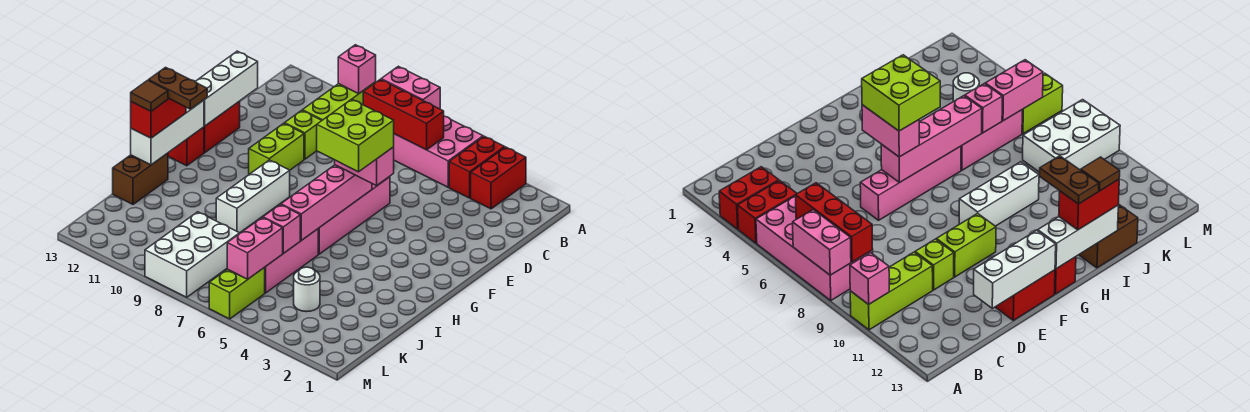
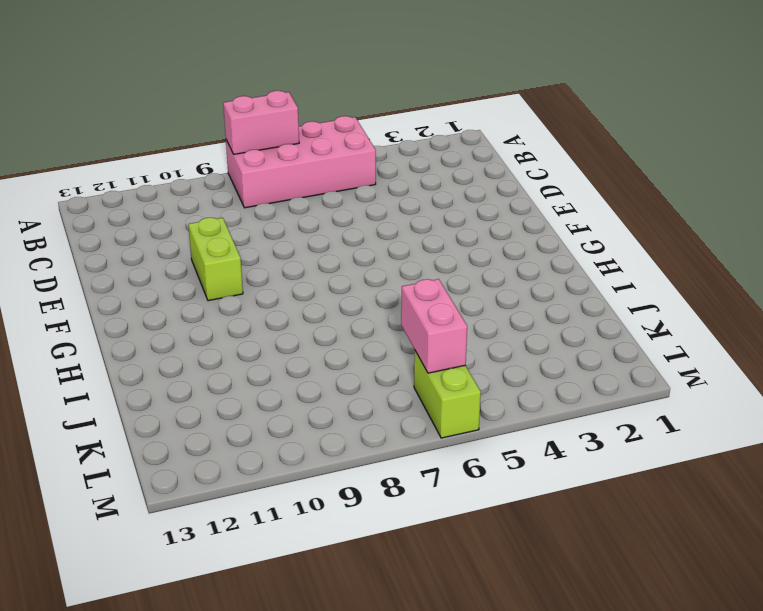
none -> red brick A3:B3 level 1
none -> red brick A4:B4 level 1
none -> lime brick A10:C10 level 1

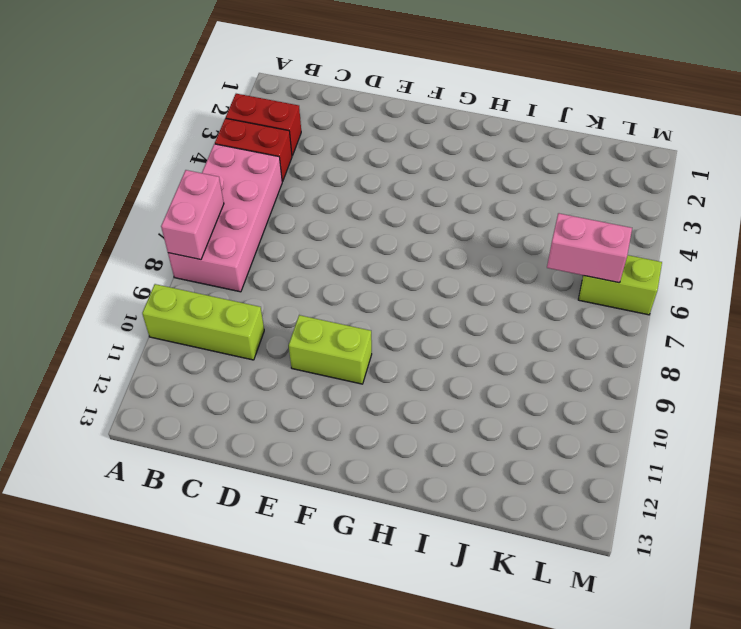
none -> lime brick D10 level 1
none -> pink brick E6:H6 level 1
none -> red brick E13:F13 level 1

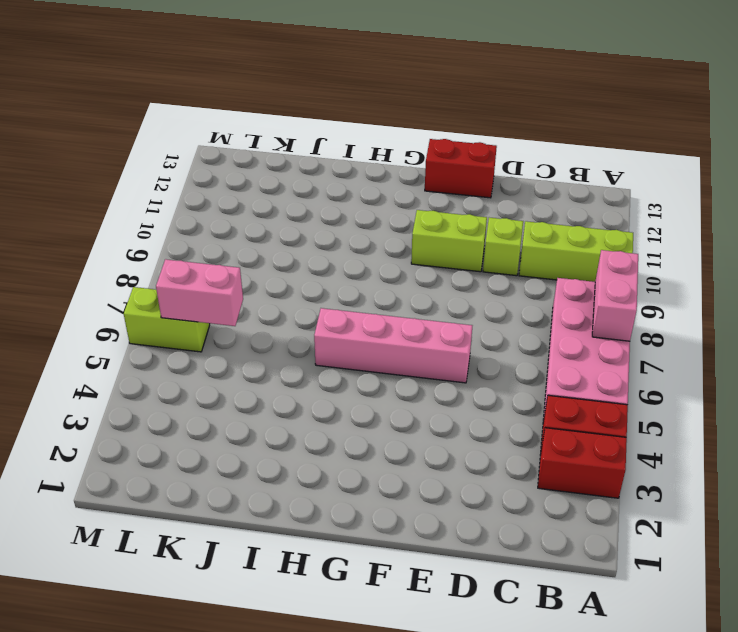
none -> white brick G9:I9 level 1
none -> red brick G13 level 1
none -> pink brick I6:K6 level 1

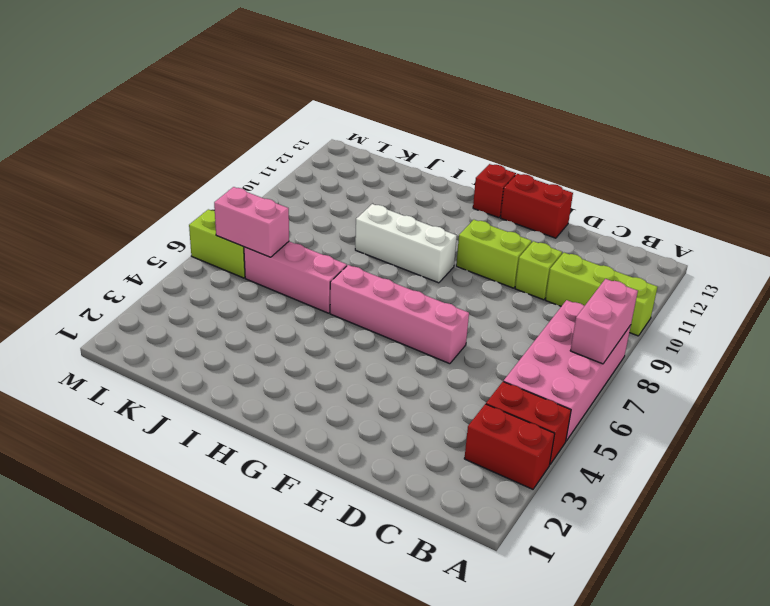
none -> brown brick I13:J13 level 1
none -> white round brick K4 level 1
none -> white brick K8:M9 level 1

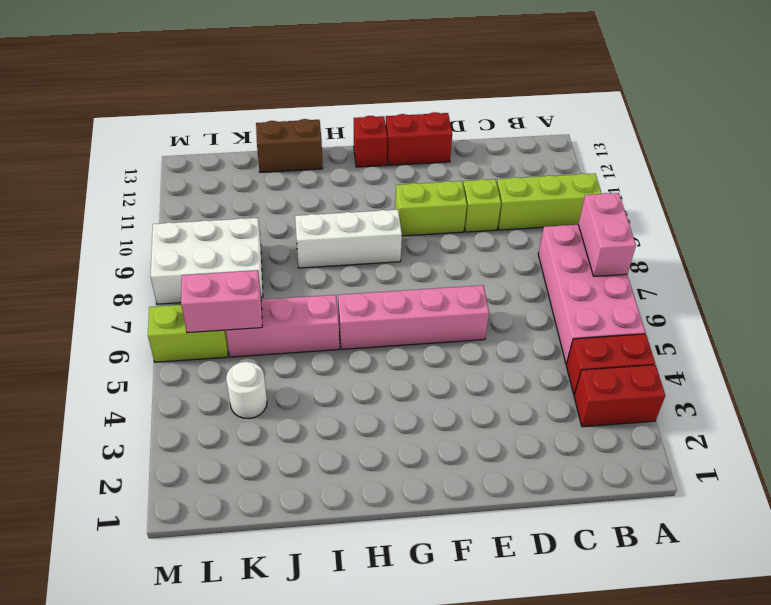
none -> pink brick A10 level 2
none -> red brick B6:B8 level 2
none -> white brick D13:F13 level 2

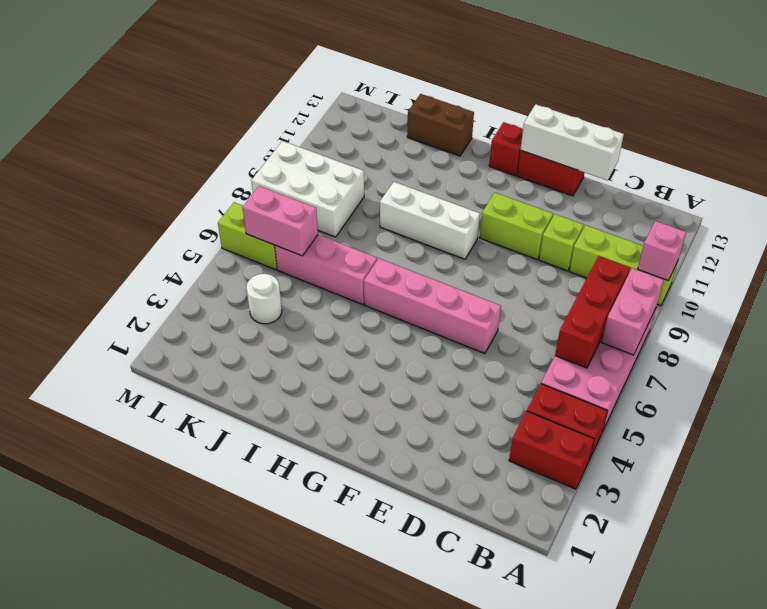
none -> pink brick F6:I6 level 2
none -> white brick G13:I13 level 2
none -> pink brick J6 level 2

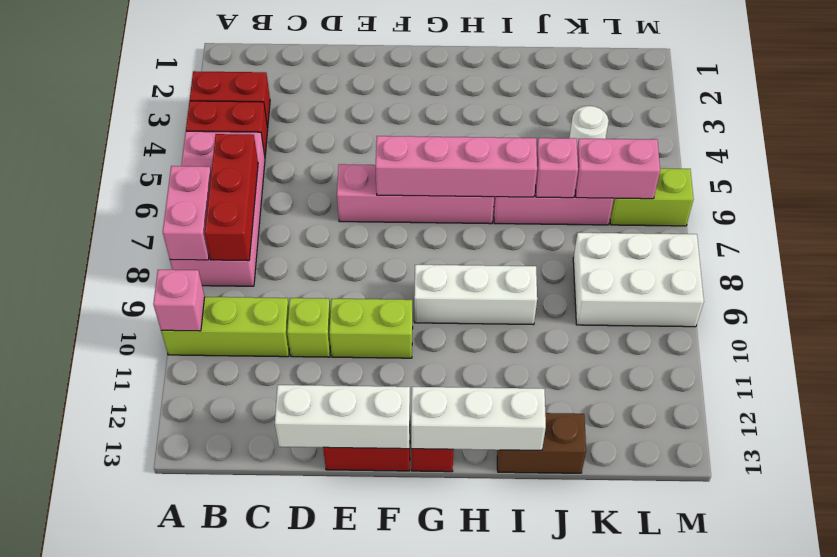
none -> pink brick F5:F6 level 3
none -> red brick H13:I13 level 3
none -> lime brick F5:G6 level 4

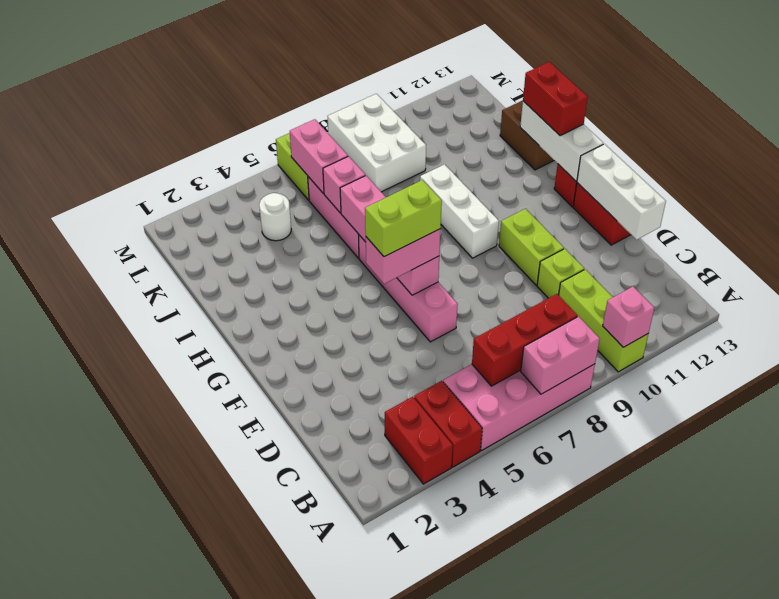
lime brick F5:F6 level 4 -> lime brick F5:G6 level 4
none -> brown plate H12:H13 level 4
none -> brown tile I13 level 4

